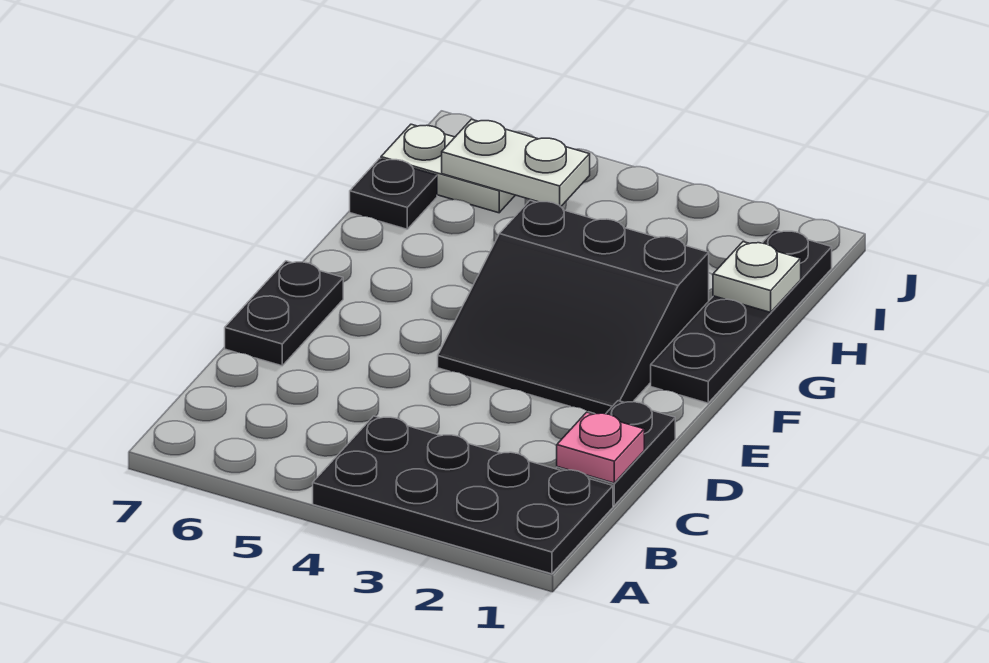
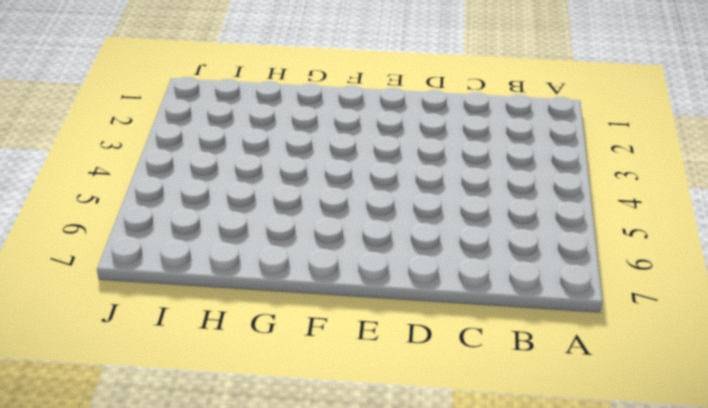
none -> black plate A1:B4 level 1
none -> black plate C1:D1 level 1

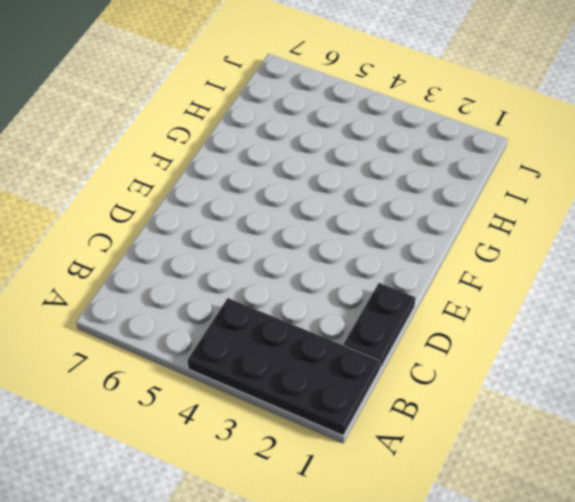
none -> black plate D7:E7 level 1
none -> black slope E2:G4 level 1 top G

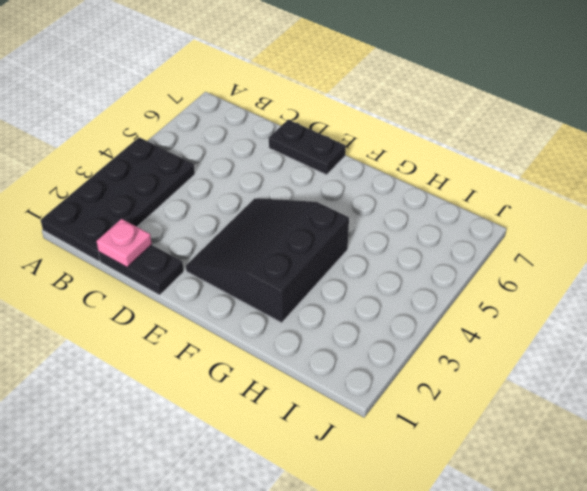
none -> black plate F1:I1 level 1
none -> black plate H7 level 1

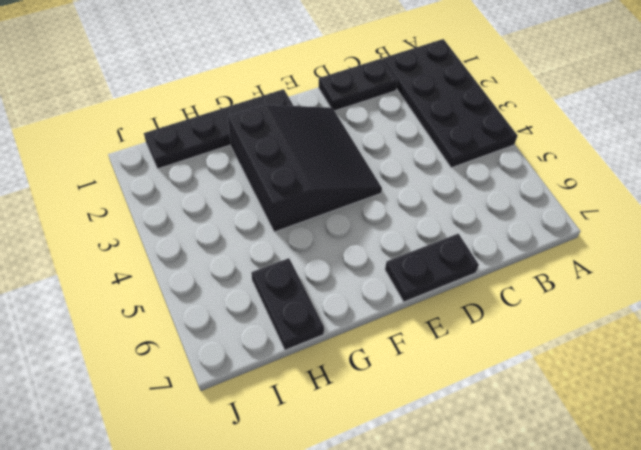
black plate H6:H7 level 1 -> black plate H7 level 1
none -> white plate I6:I7 level 1
none -> pink plate C1 level 2

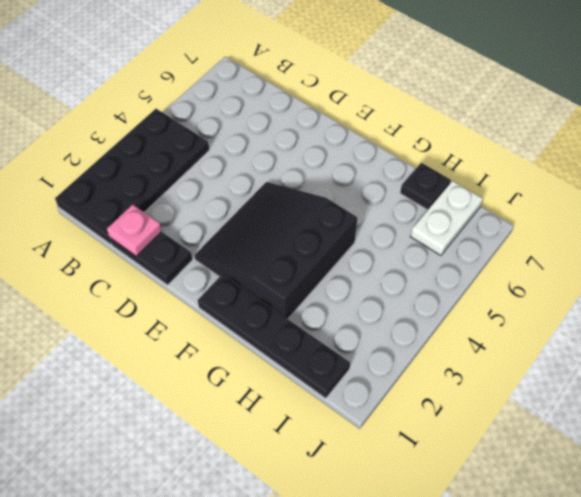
none -> black plate D7:E7 level 1
none -> white plate H1 level 2

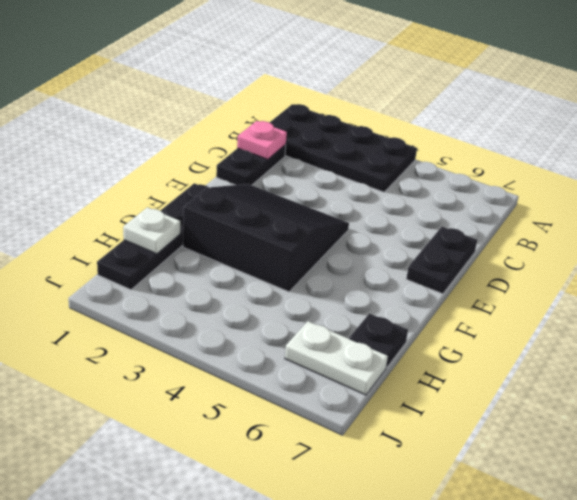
none -> white plate I5:I6 level 2

